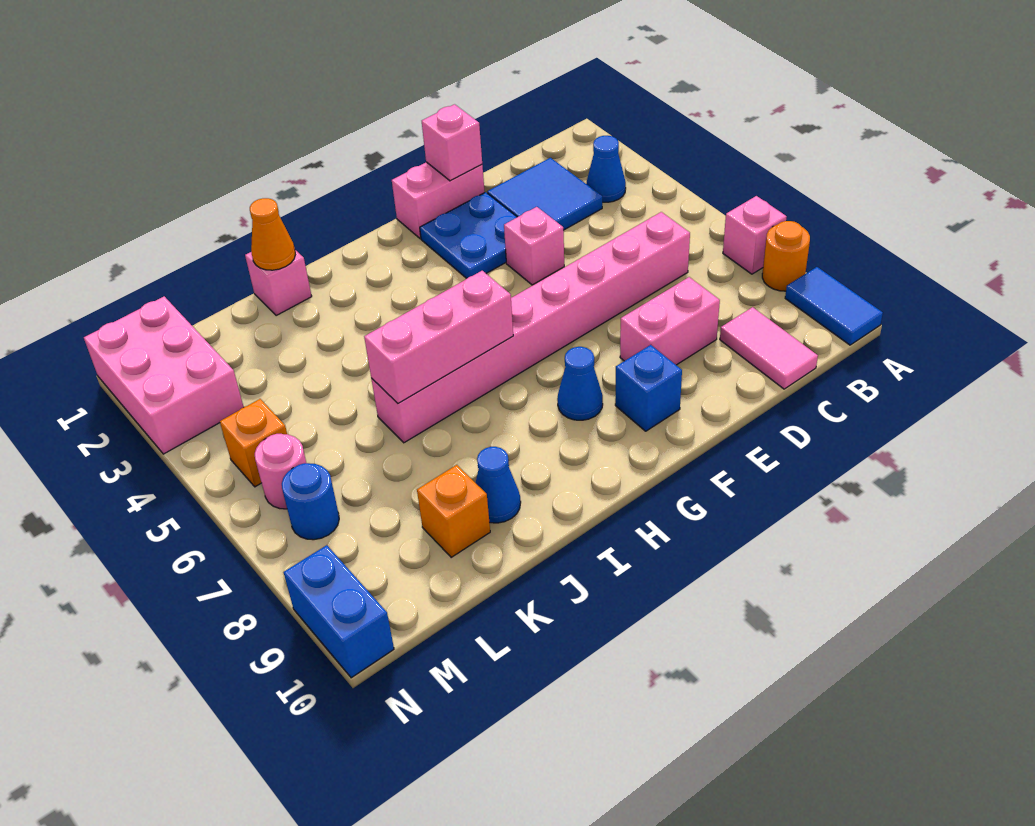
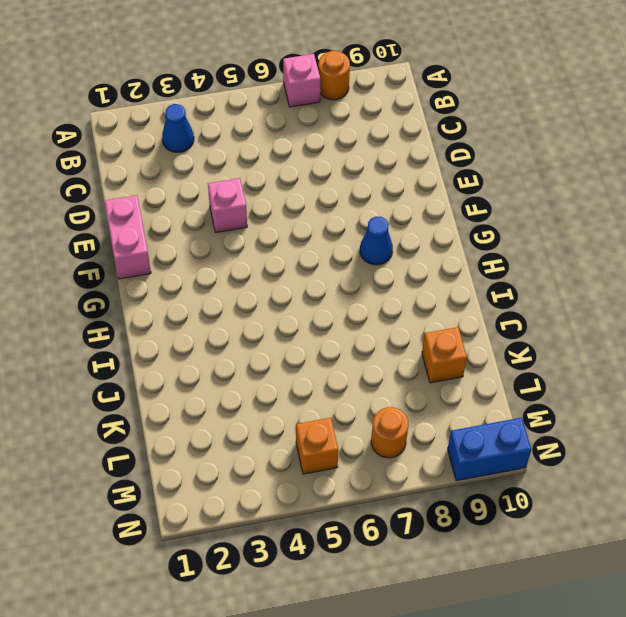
orange round brick M7 level 1 -> blue round brick M7 level 1
none -> blue tile A9:A10 level 1
none -> blue tile C2:D3 level 1
none -> pink brick C6:J6 level 1

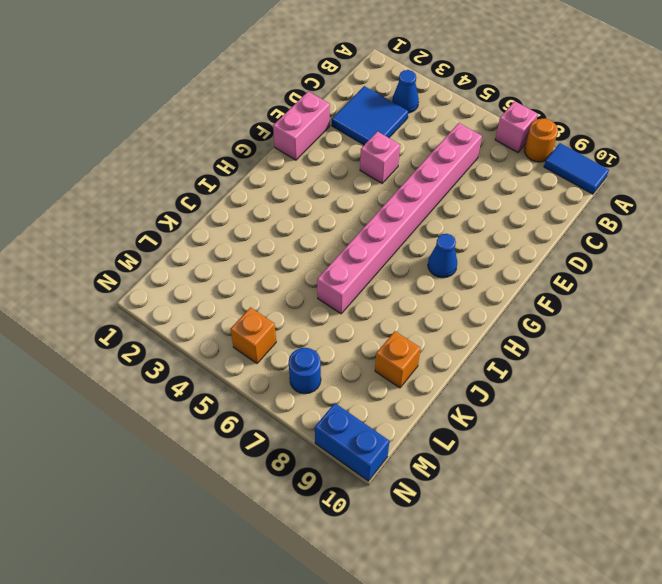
none -> pink tile C9:C10 level 1
none -> pink brick D8:E8 level 1
none -> blue plate E2:F3 level 1

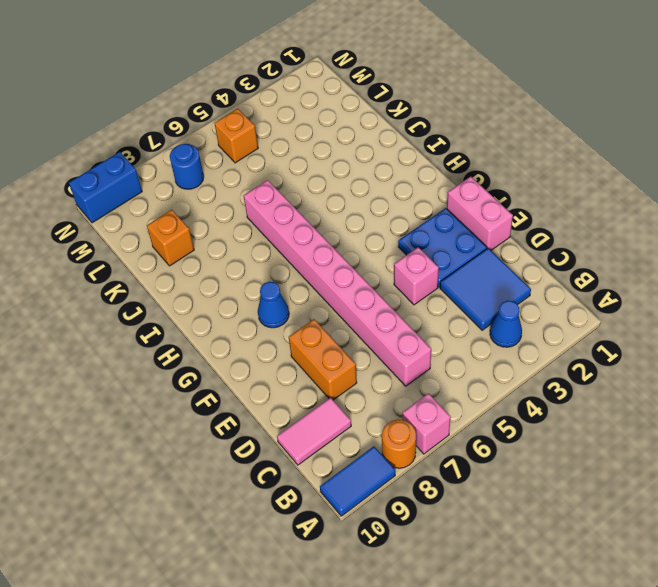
orange brick D8:E8 level 1 -> pink brick D8:E8 level 1
none -> blue brick F9 level 1
none -> pink brick J1 level 1
none -> blue cone J9 level 1

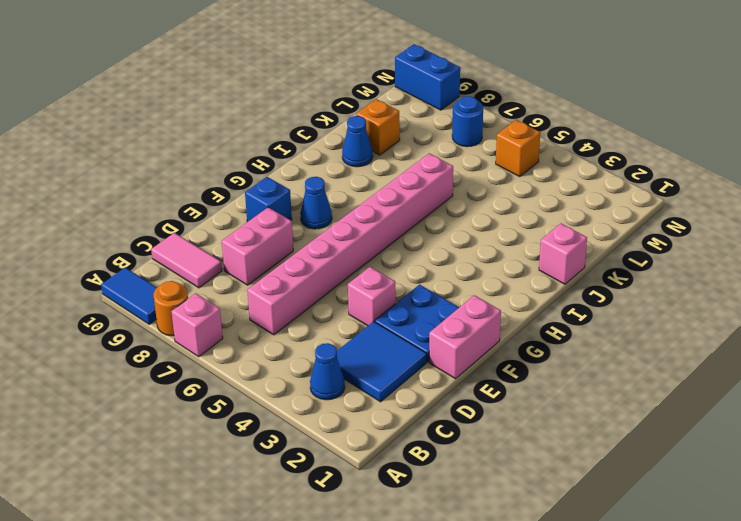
none -> pink brick M1:N3 level 1
none -> pink round brick M6 level 1
none -> pink brick E1 level 2

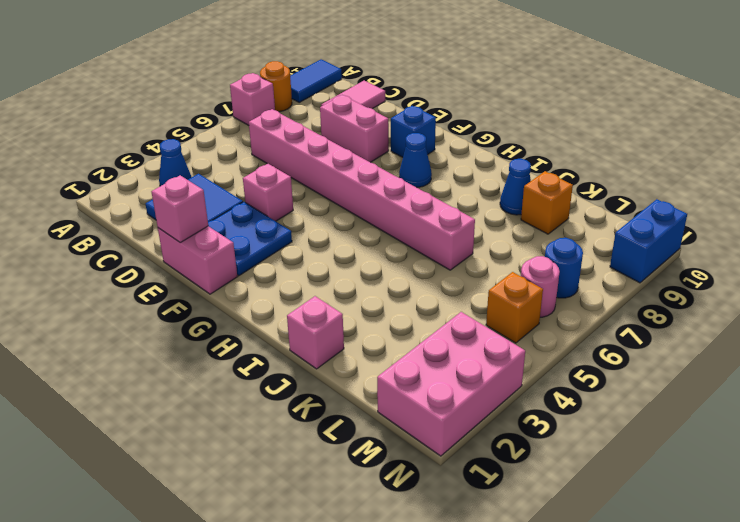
none -> pink brick H6:J6 level 2
none -> orange cone J1 level 2

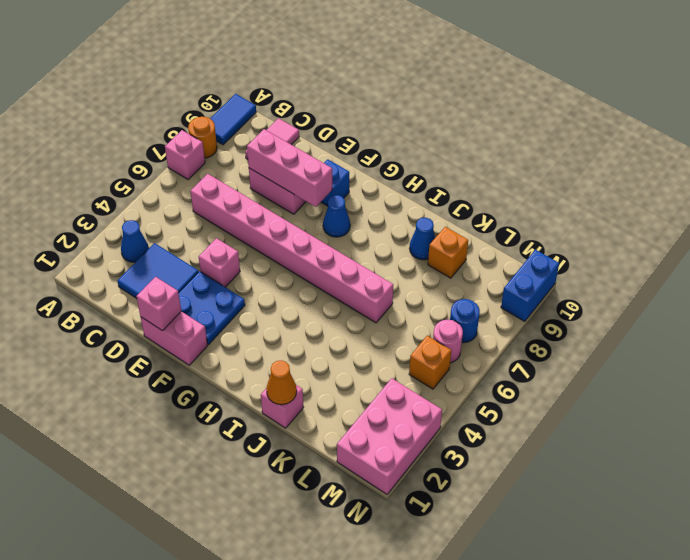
pink brick D8:F8 level 2 -> pink brick H6:J6 level 2

